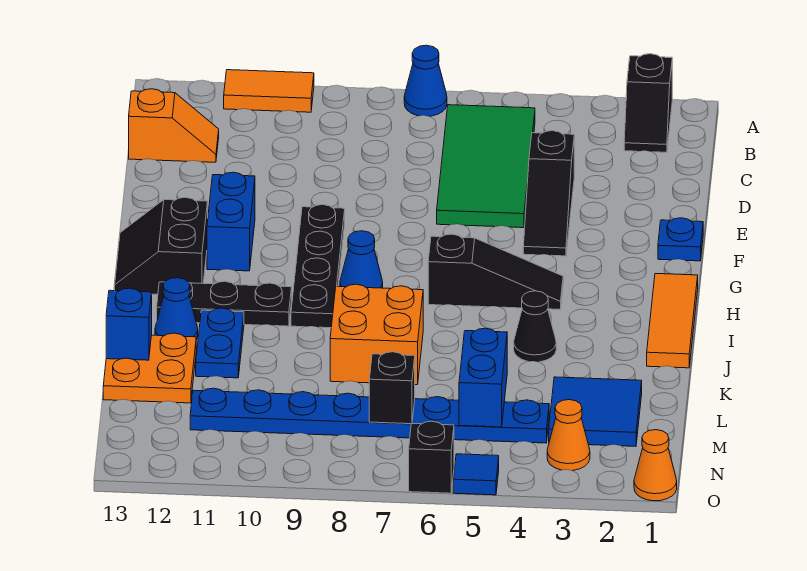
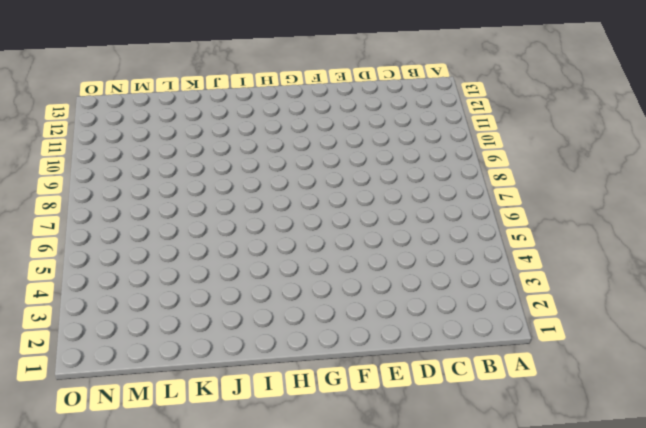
none -> black slope A2:B2 level 1 top A
none -> blue cone A7 level 1
none -> orange tile A10:A11 level 1

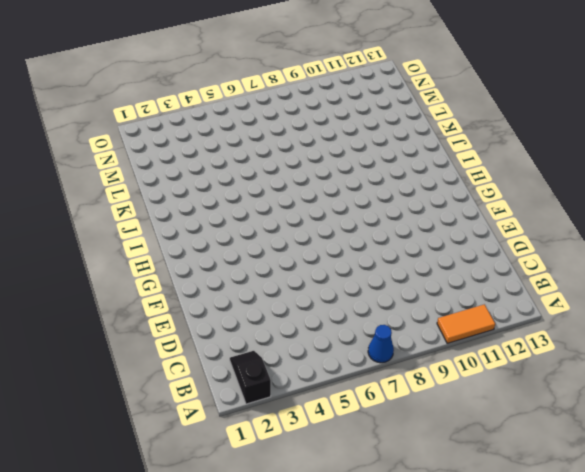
none -> green tile B5:E6 level 1
none -> orange slope C12:C13 level 1 top 13
none -> black slope D4:F4 level 1 top D

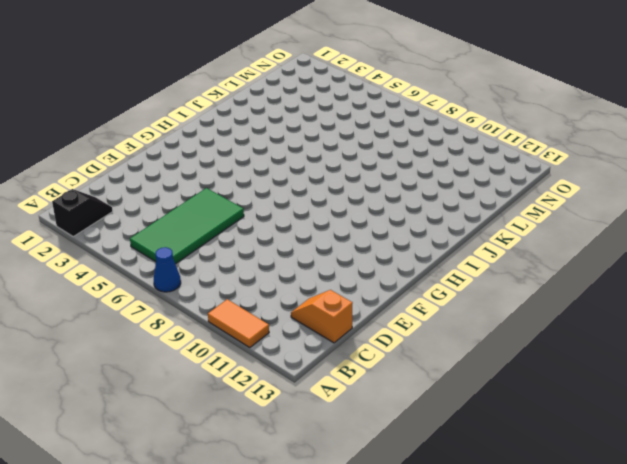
none -> black slope D4:F4 level 1 top D
none -> blue plate F1 level 1
none -> black plate F9:I9 level 1

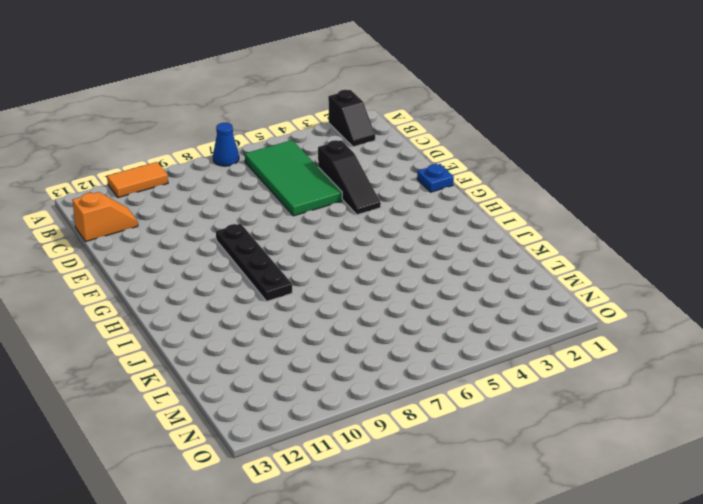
none -> blue brick F11:G11 level 1
none -> black slope G12:H13 level 1 top 12
none -> orange tile H1:J1 level 1

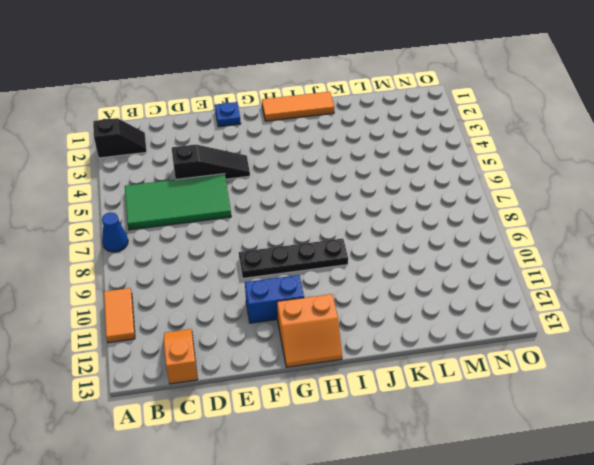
orange slope G12:H13 level 1 top 12 -> black slope G12:H13 level 1 top 12
none -> black slope H4:H6 level 1 top 6
none -> blue cone H8 level 1
none -> black plate I10:I12 level 1

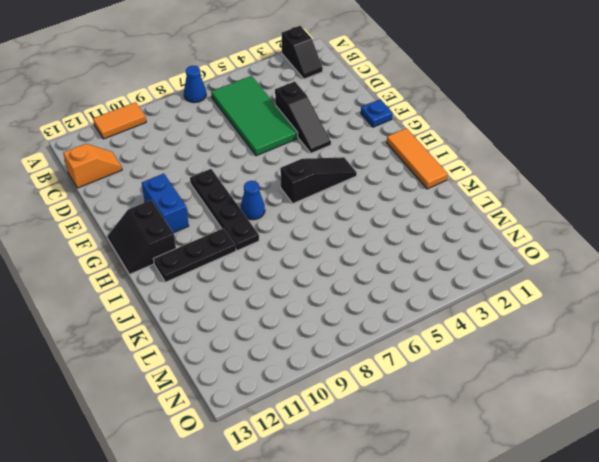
none -> black cone J4 level 1
none -> orange brick J7:K8 level 1
none -> blue plate J11:K11 level 1

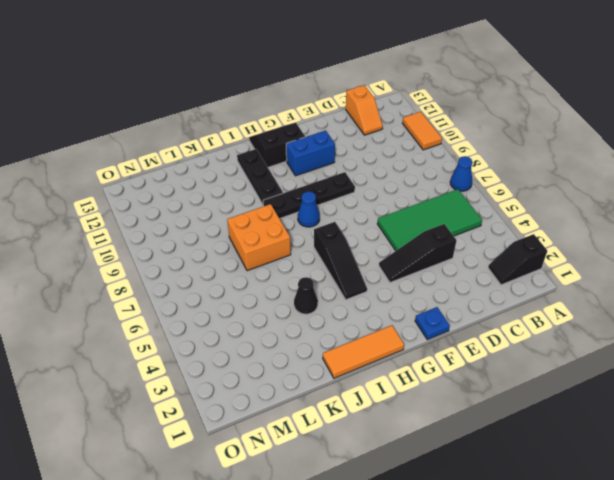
none -> blue plate J11:K11 level 1
none -> blue cone J12 level 1
none -> orange plate K12:L13 level 1

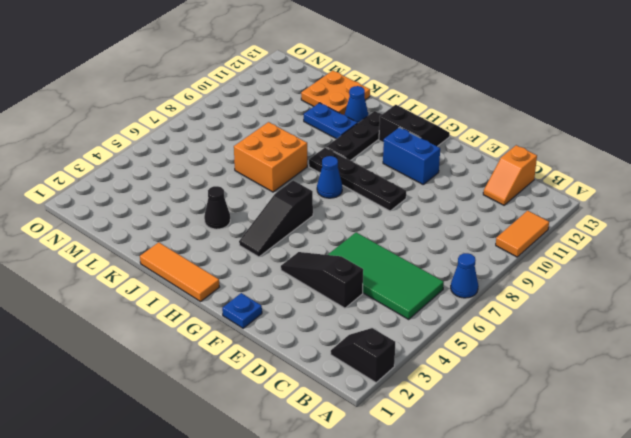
none -> blue tile L2:M3 level 1
none -> blue plate M4:M11 level 1
none -> orange cone N3 level 1

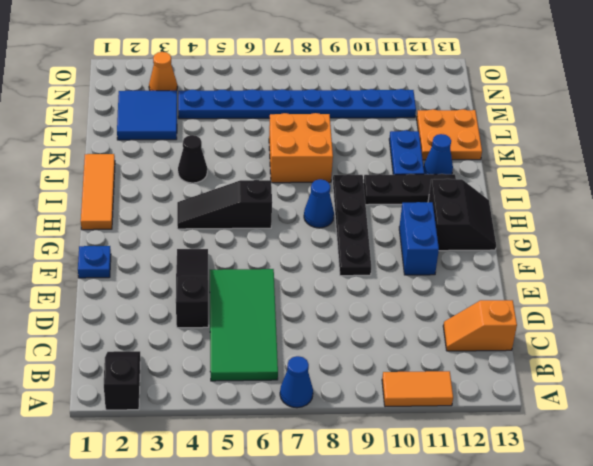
none -> orange cone O1 level 1
none -> blue tile O5 level 1
none -> black brick O6 level 1

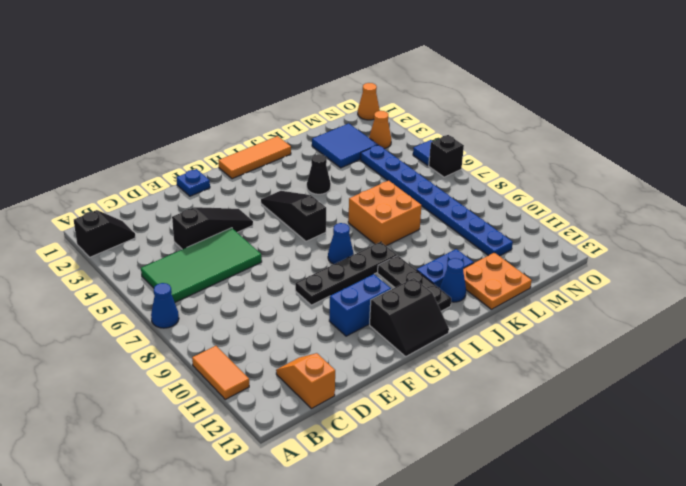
none -> blue brick K13 level 2
none -> blue brick L5:M5 level 2
none -> black brick M7 level 2

